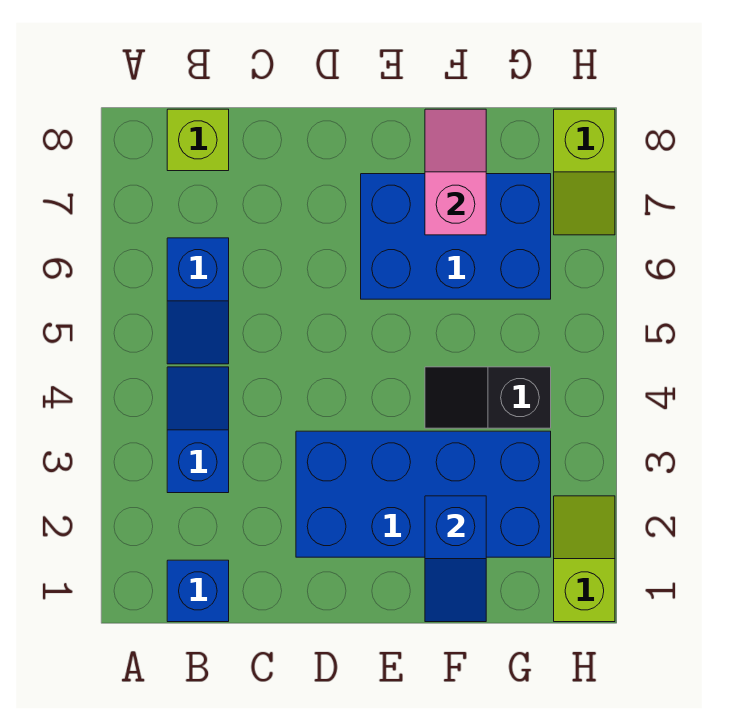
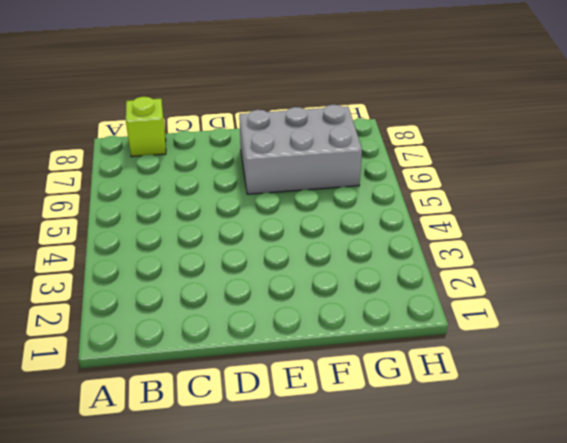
grey brick E6:G7 level 1 -> blue brick E6:G7 level 1
none -> blue brick B1 level 1
none -> blue slope B3:B4 level 1 top 3

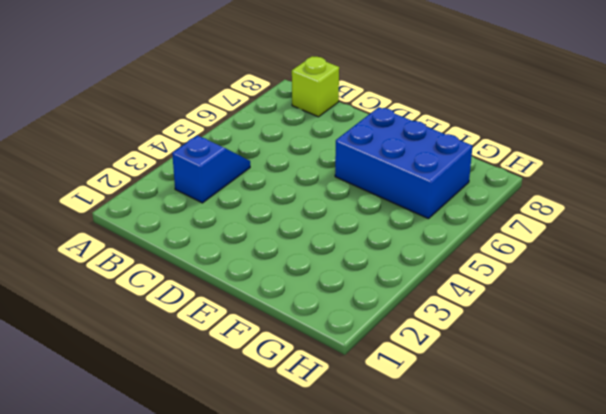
none -> blue brick B1 level 1
none -> blue slope B5:B6 level 1 top 6

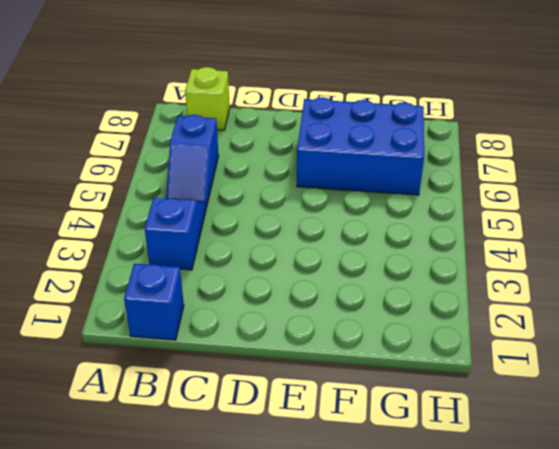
none -> blue brick D2:G3 level 1
none -> black slope F4:G4 level 1 top G

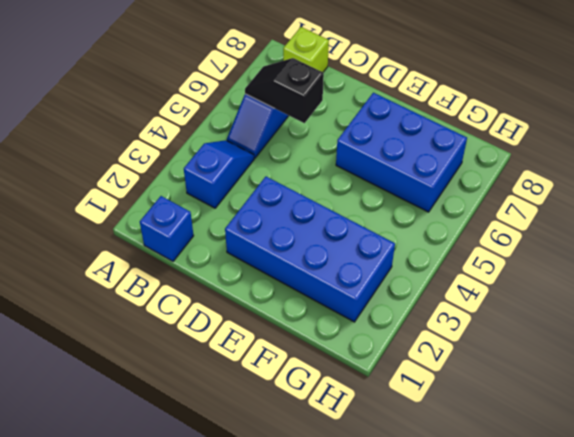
black slope B6:C6 level 2 top C -> black slope F4:G4 level 1 top G
none -> lime slope H1:H2 level 1 top 1
none -> lime slope H7:H8 level 1 top 8

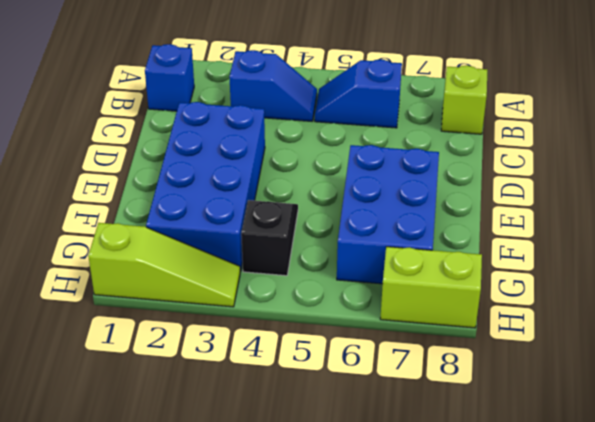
lime slope H1:H3 level 1 top 1 -> lime slope H1:H2 level 1 top 1
lime brick H7:H8 level 1 -> lime slope H7:H8 level 1 top 8
none -> blue slope F1:F2 level 2 top 2
none -> pink slope F7:F8 level 2 top 7

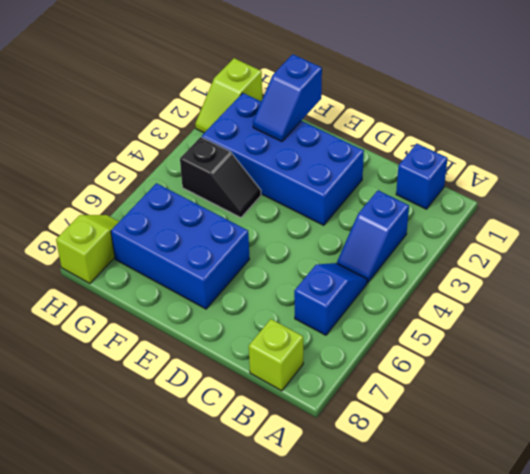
blue slope F1:F2 level 2 top 1 -> blue slope F1:F2 level 2 top 2
none -> pink slope F7:F8 level 2 top 7

